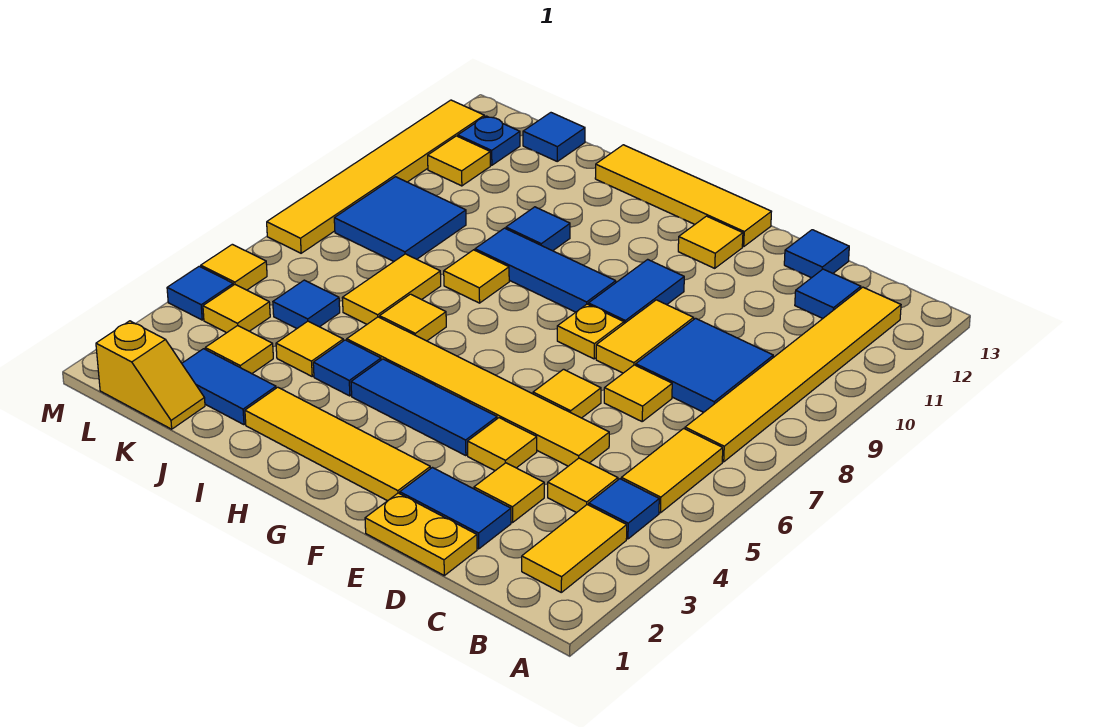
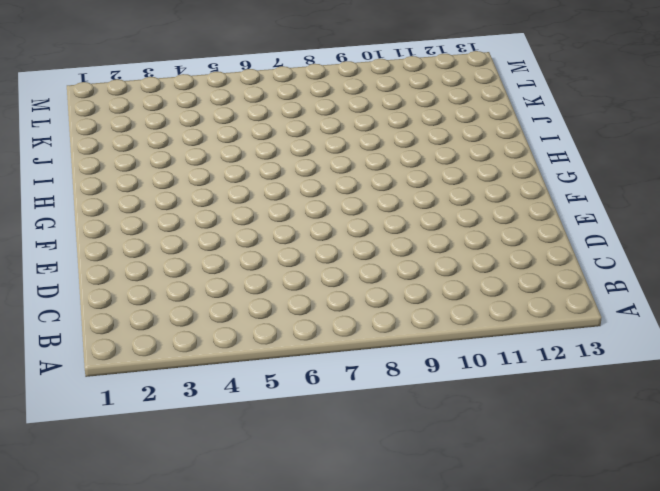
none -> yellow tile B2:B3 level 1
none -> blue tile B4 level 1
none -> yellow tile B5:B6 level 1
none -> yellow tile B7:B12 level 1

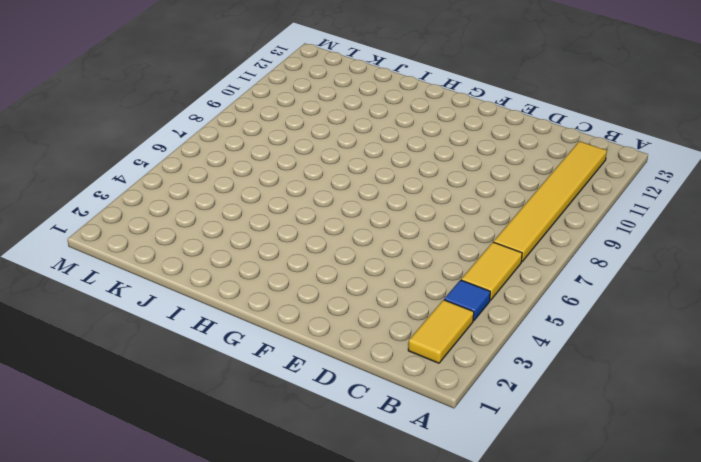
none -> yellow tile C4 level 1
none -> blue tile C8:D9 level 1
none -> blue tile C12 level 1
none -> yellow plate D1:E1 level 1

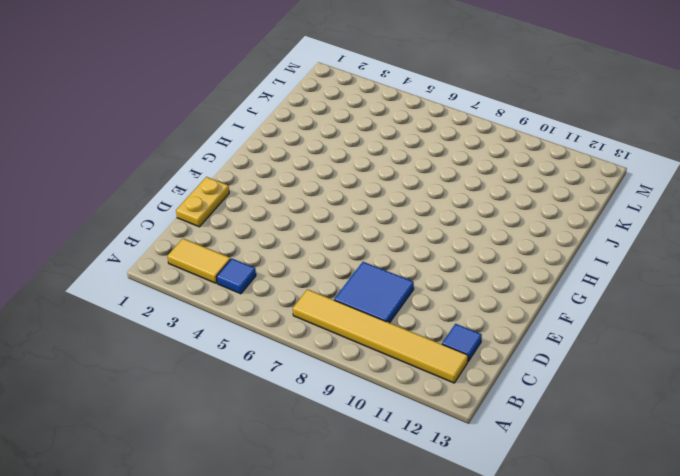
none -> yellow tile B5:B6 level 1
none -> yellow tile C4 level 1
none -> blue tile D2:E2 level 1
none -> yellow tile D3 level 1

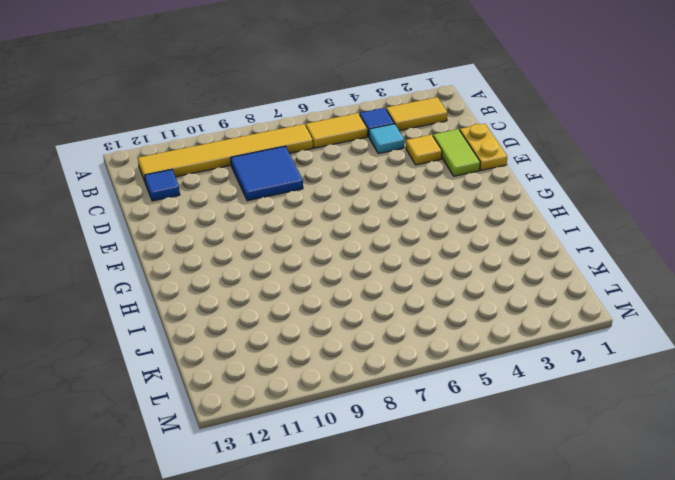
cyan tile C4 level 1 -> yellow tile C4 level 1
lime tile D2:E2 level 1 -> blue tile D2:E2 level 1
none -> yellow tile D5:I5 level 1
none -> yellow tile D7 level 1
none -> blue tile D13 level 1
none -> yellow tile E4 level 1

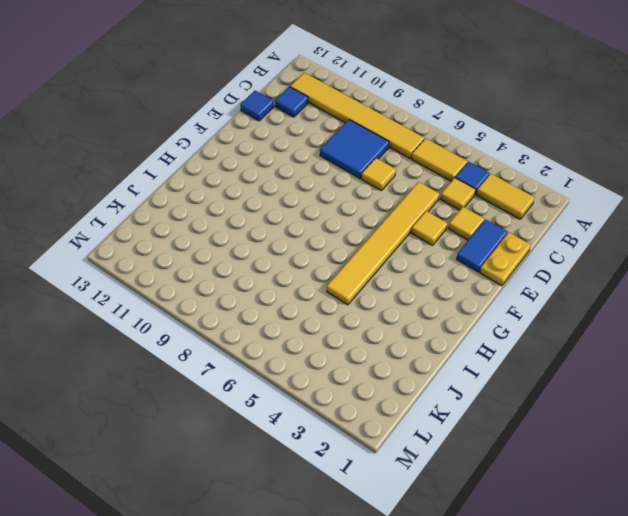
none -> yellow tile E6 level 1
none -> yellow tile E8:E9 level 1
none -> yellow tile F2:I2 level 1
none -> blue tile F4:H4 level 1

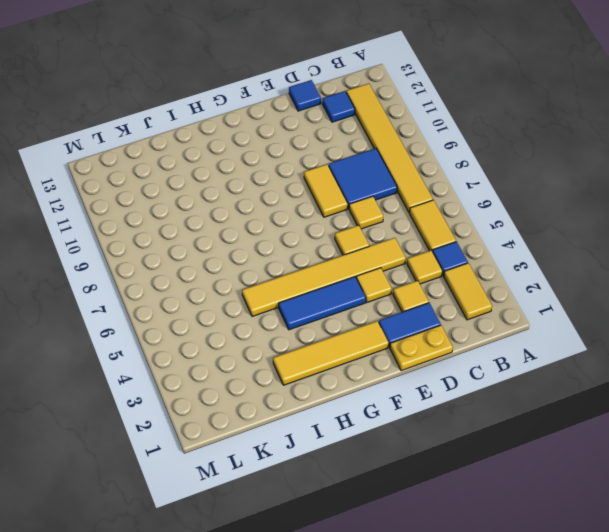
none -> yellow plate F8 level 1
none -> blue tile F9:F10 level 1
none -> yellow tile F12 level 1
none -> yellow tile F13:I13 level 1

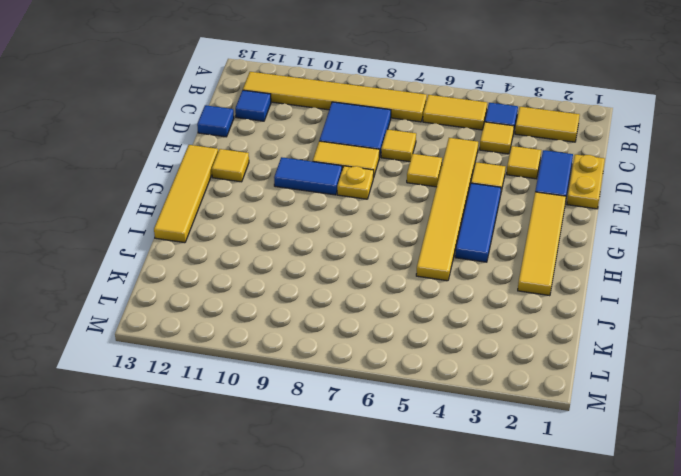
none -> blue tile G9:I9 level 1
none -> blue tile I4 level 1
none -> yellow tile I6 level 1
none -> yellow tile I8 level 1

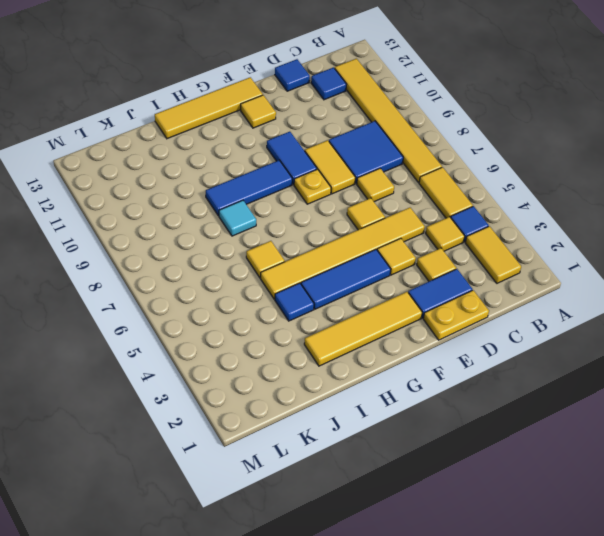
cyan tile I8 level 1 -> yellow tile I8 level 1
none -> blue tile I10 level 1
none -> blue tile J2:K2 level 1
none -> yellow tile J4 level 1
none -> yellow tile J6:J7 level 1

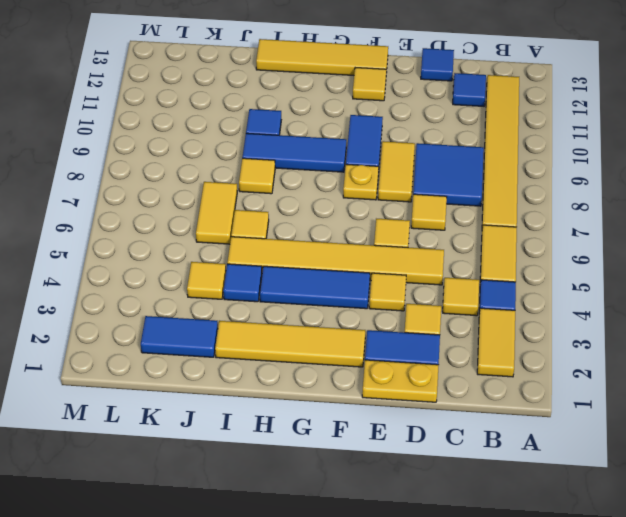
none -> yellow slope K1:L1 level 1 top L
none -> yellow tile K3 level 1
none -> blue tile K5 level 1
none -> blue tile K8:L9 level 1

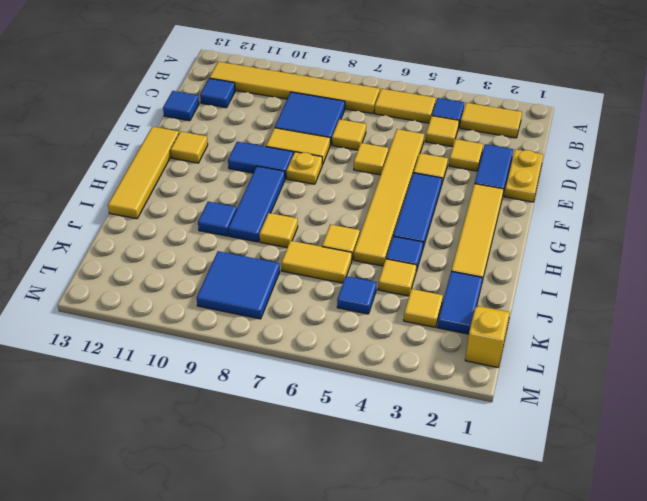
none -> blue tile K13 level 1
none -> yellow tile L4 level 1
none -> yellow tile L11 level 1
none -> blue plate L12 level 1

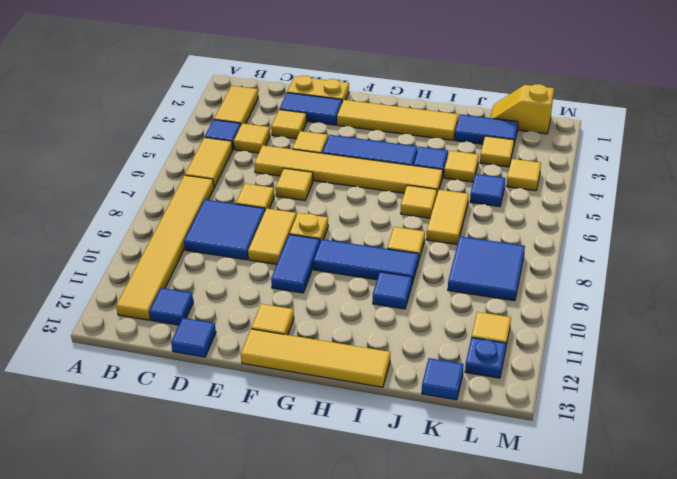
none -> blue tile M4 level 1
none -> yellow tile M5 level 1
none -> yellow tile M7:M12 level 1

